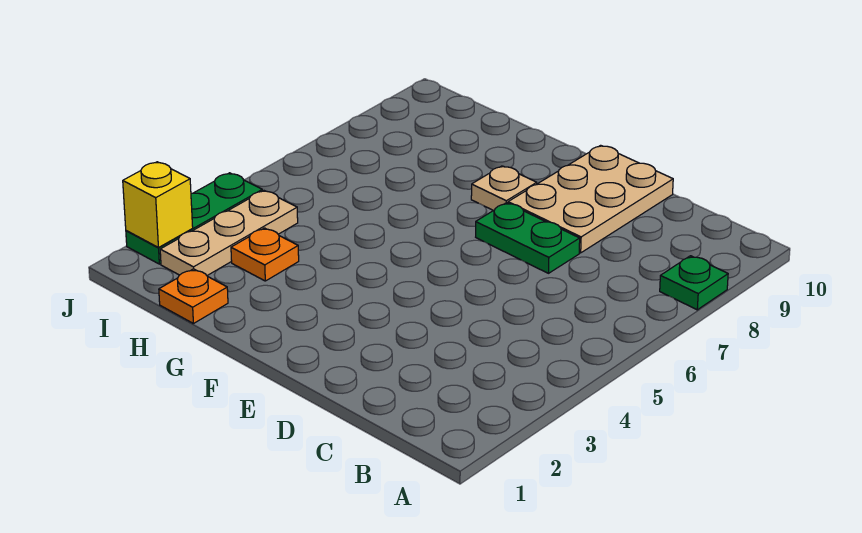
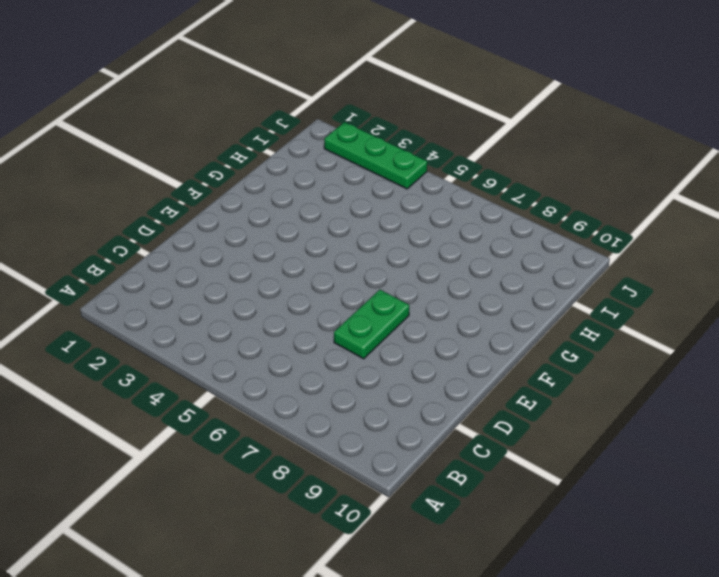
none -> green plate A8 level 1
none -> tan plate D8:E10 level 1

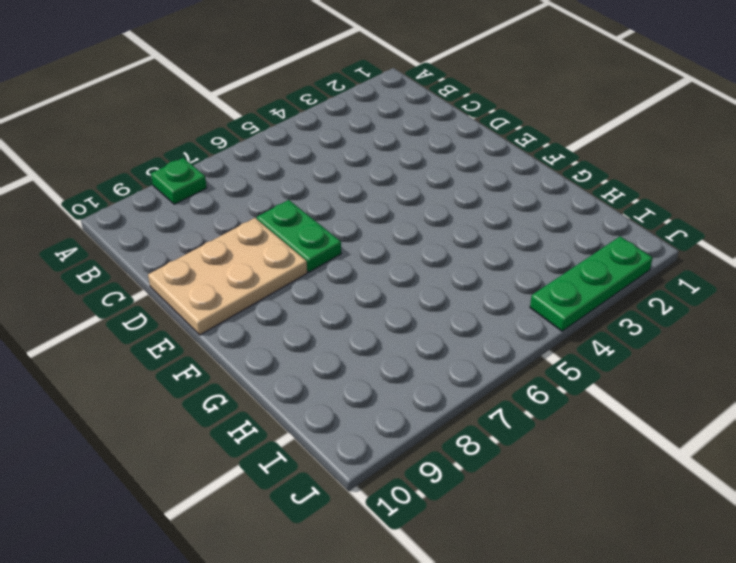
none -> tan plate F8 level 1
none -> orange plate H1 level 1

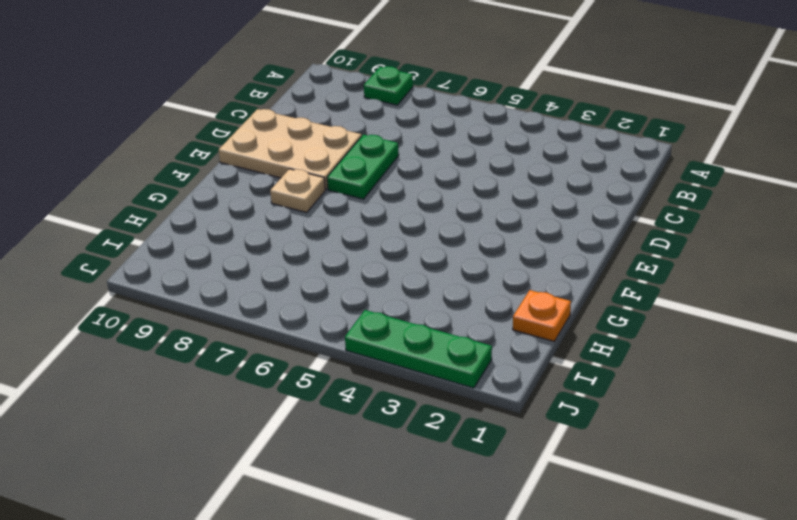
none -> orange plate H3 level 1
none -> tan plate I2:I4 level 1

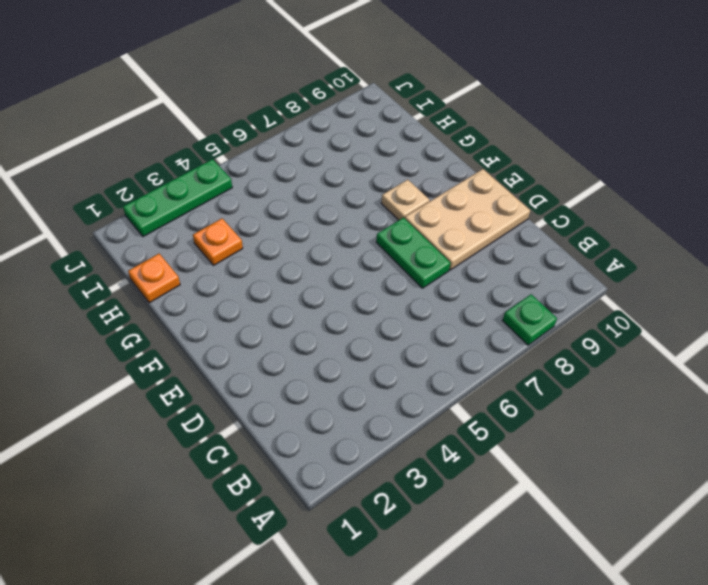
none -> tan plate I2:I4 level 1
none -> yellow brick J2 level 2

